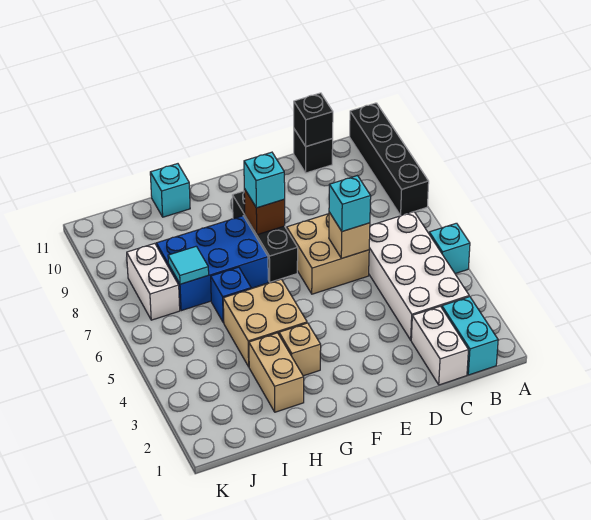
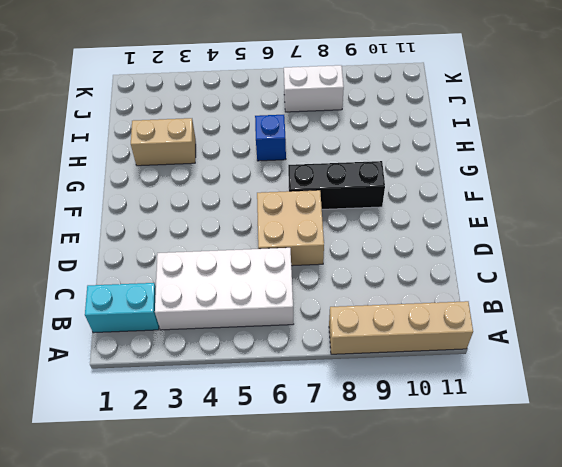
tan brick A8:A11 level 1 -> black brick A8:A11 level 1
none -> cyan brick A5 level 1
none -> white brick C1:C2 level 1
none -> black brick C11 level 1

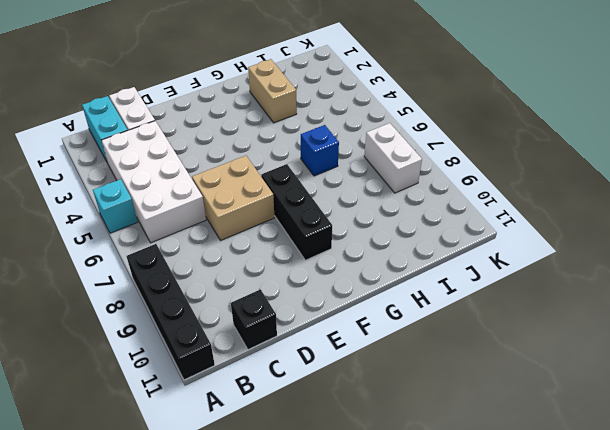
none -> tan brick G3 level 1
none -> tan brick G4:H5 level 1
none -> blue brick G7:I8 level 1

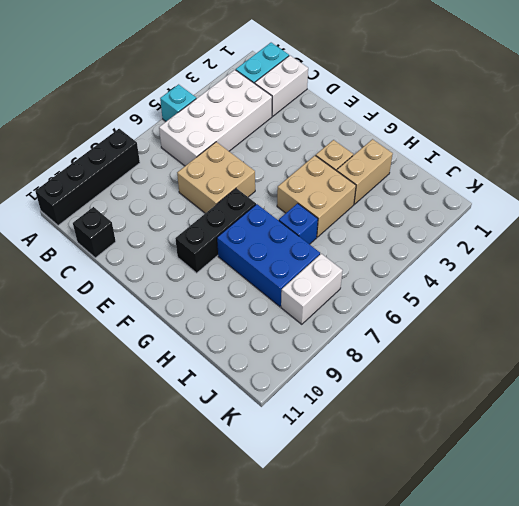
none -> cyan brick H11 level 1
none -> black brick C11 level 2
none -> tan brick D6 level 2

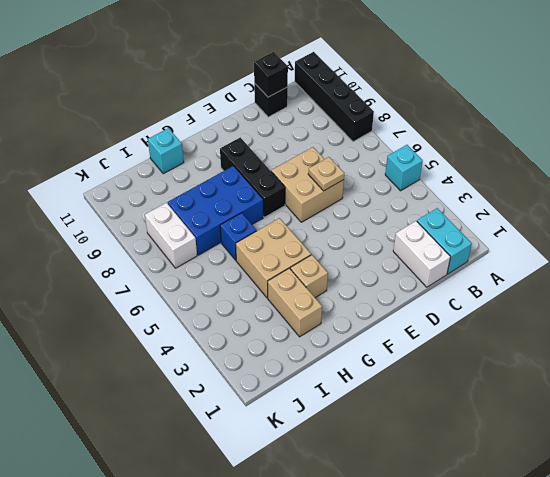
tan plate D6 level 2 -> tan brick D6 level 2
none -> white brick B3:C6 level 1
none -> brown brick F8 level 2
none -> cyan tile I7 level 2

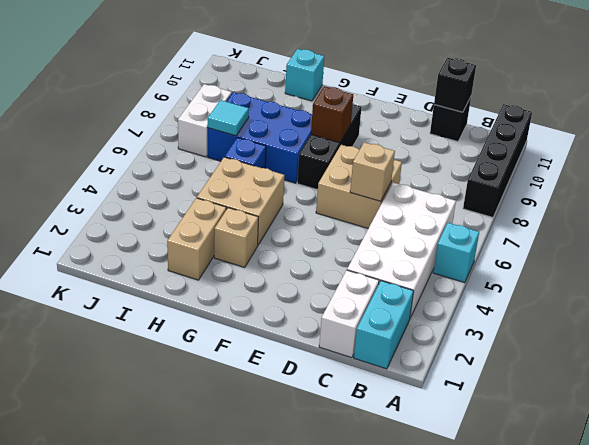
none -> cyan brick D6 level 3
none -> cyan brick F8 level 3

